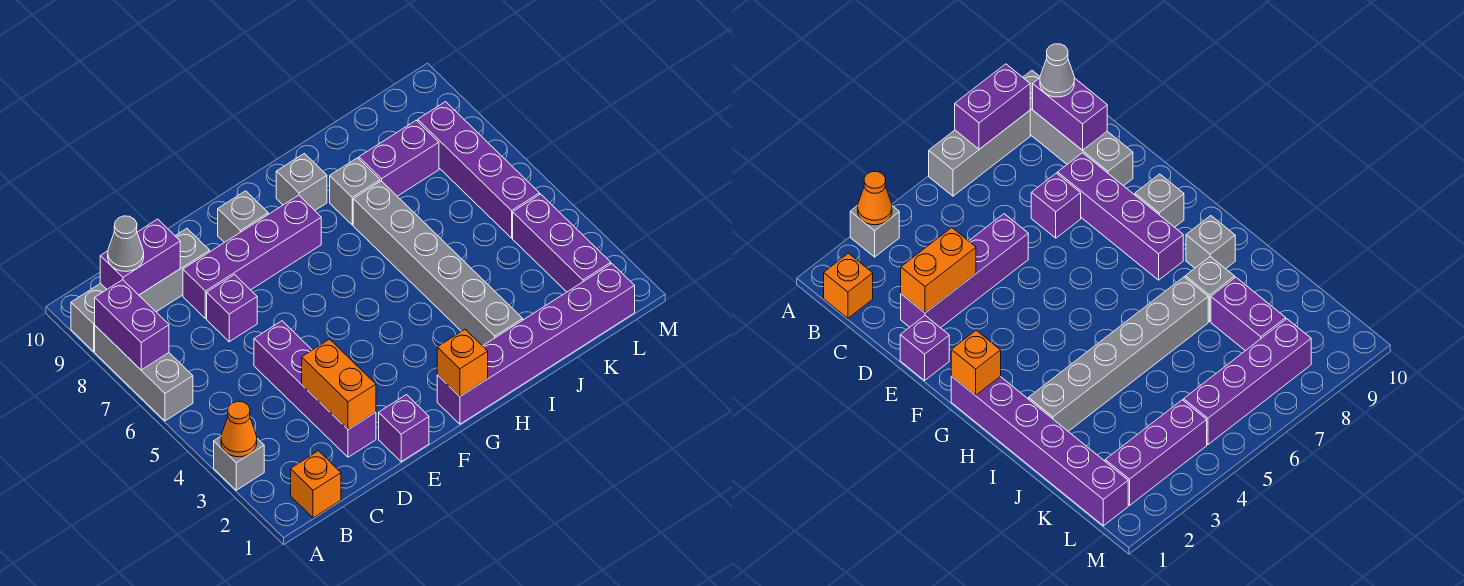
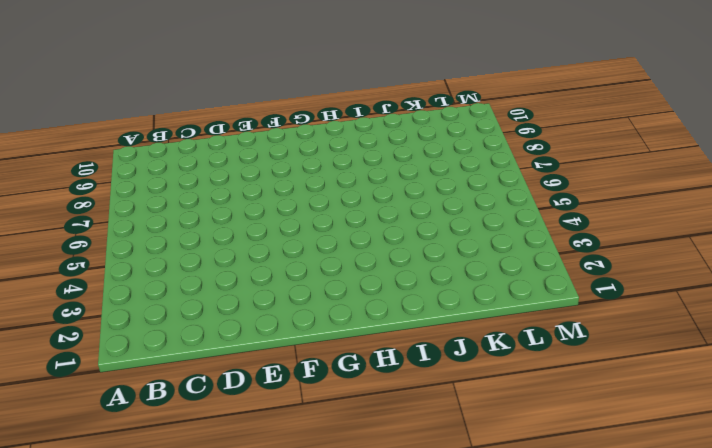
none -> grey brick A3 level 1
none -> grey brick A6:A8 level 1
none -> grey brick A9:D9 level 1

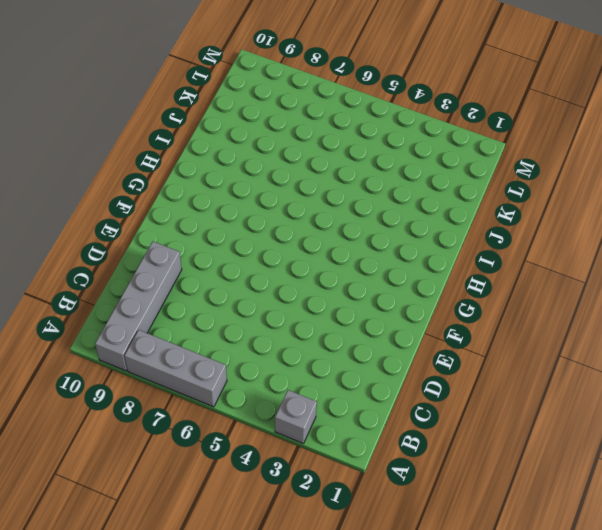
none -> orange brick B1 level 1
none -> purple brick D2:D5 level 1
none -> purple brick D7 level 1

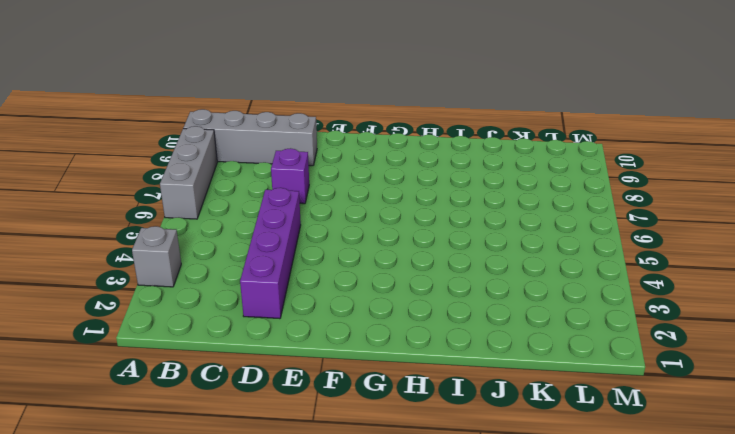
none -> orange brick B1 level 1
none -> purple brick D8:G8 level 1
none -> purple brick E1 level 1

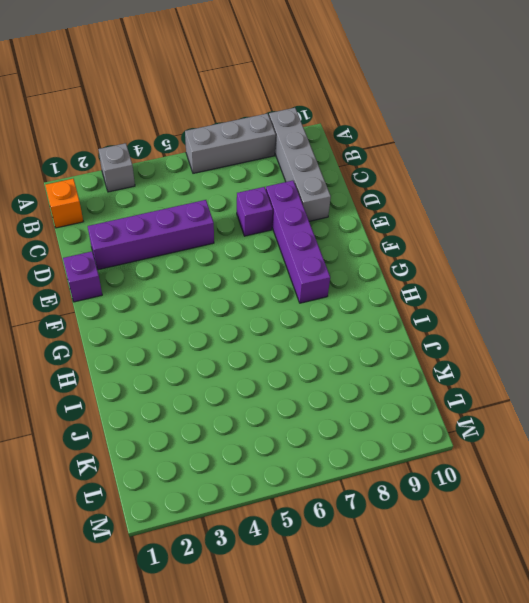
none -> grey brick F9 level 1
none -> purple brick G1:L1 level 1
none -> grey brick H9 level 1

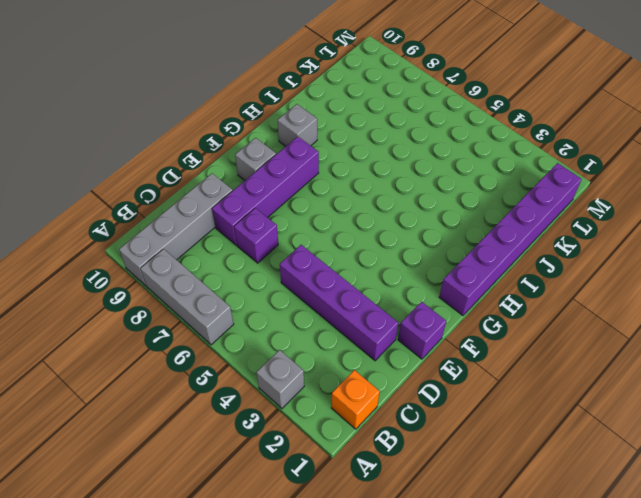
none -> grey brick I2:I7 level 1
none -> grey brick I8 level 1
none -> purple brick J8:K8 level 1

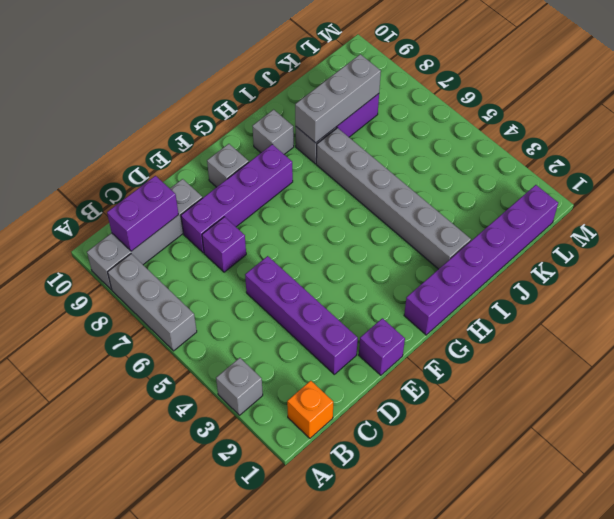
grey brick I8:K8 level 2 -> none
none -> purple brick L2:L4 level 1
none -> purple brick L5:L8 level 1
none -> orange cone A3 level 2

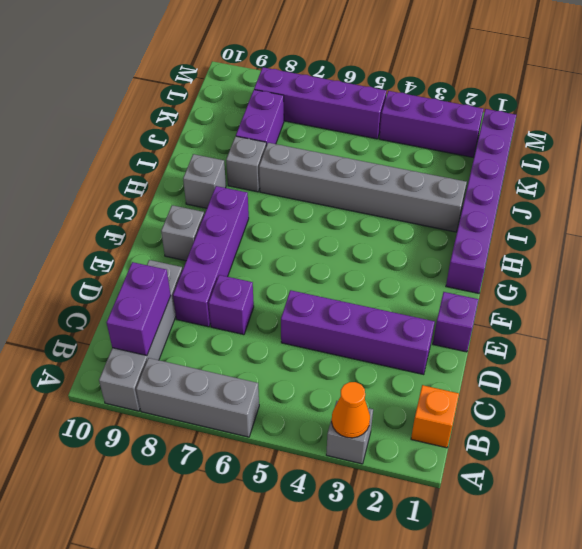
none -> purple brick A7:A8 level 2
none -> orange brick D2:D3 level 2
none -> orange brick G1 level 2

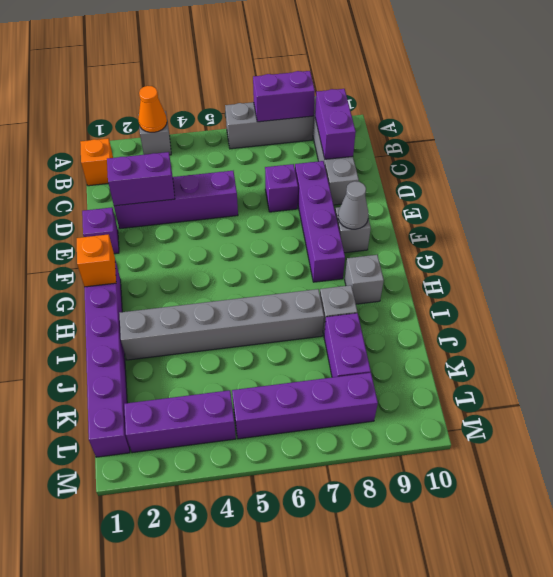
purple brick D2:D3 level 2 -> orange brick D2:D3 level 2
grey cone F9 level 2 -> grey cone B9 level 3

